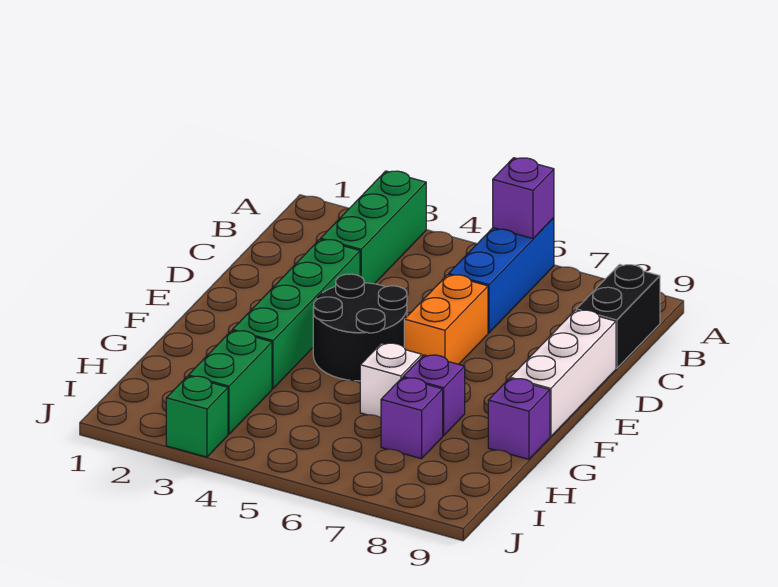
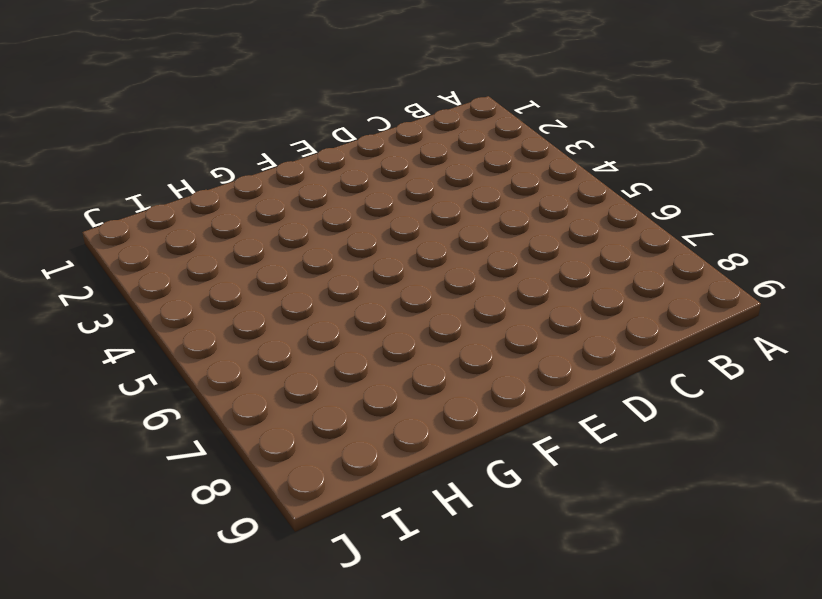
none -> green brick A3:C3 level 1
none -> blue brick A6:C6 level 1
none -> black brick B9:C9 level 1

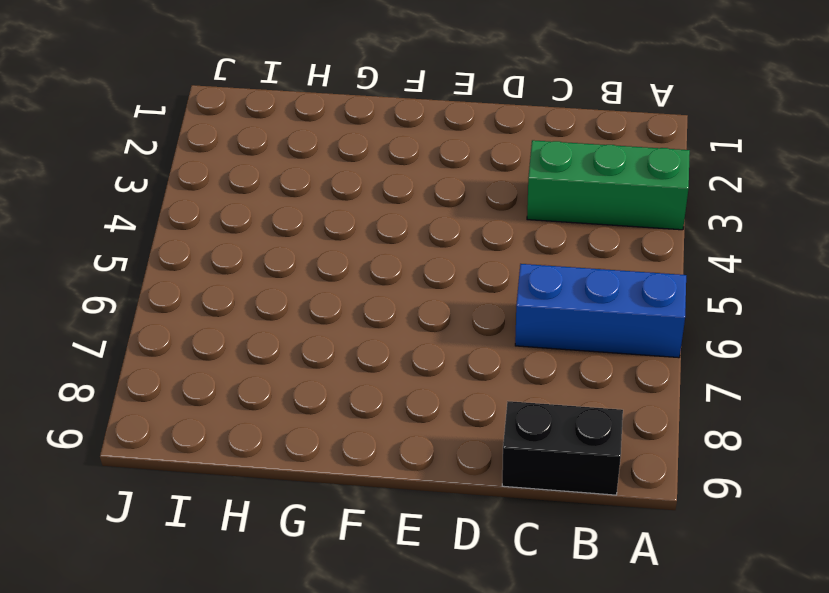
none -> green brick D3:G3 level 1
none -> orange brick D6:E6 level 1
none -> white brick D9:F9 level 1

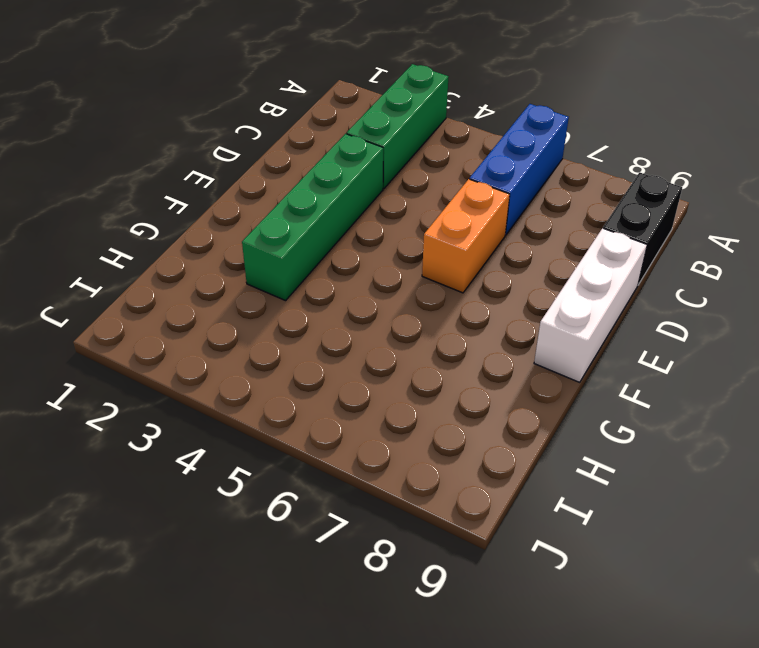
none -> black round brick E4:F5 level 1
none -> white brick G6 level 1
none -> purple brick G7 level 1

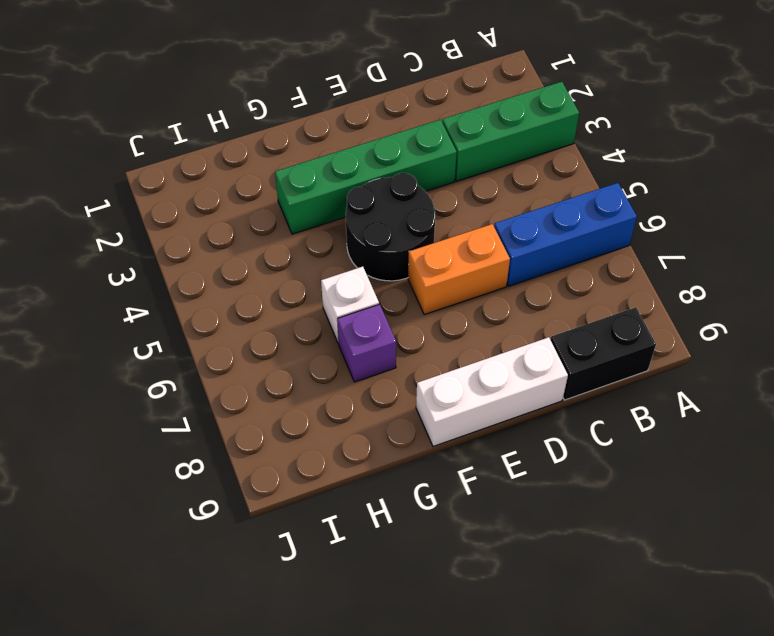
none -> purple brick G9 level 1
none -> green brick H3:I3 level 1
none -> purple brick H7 level 1

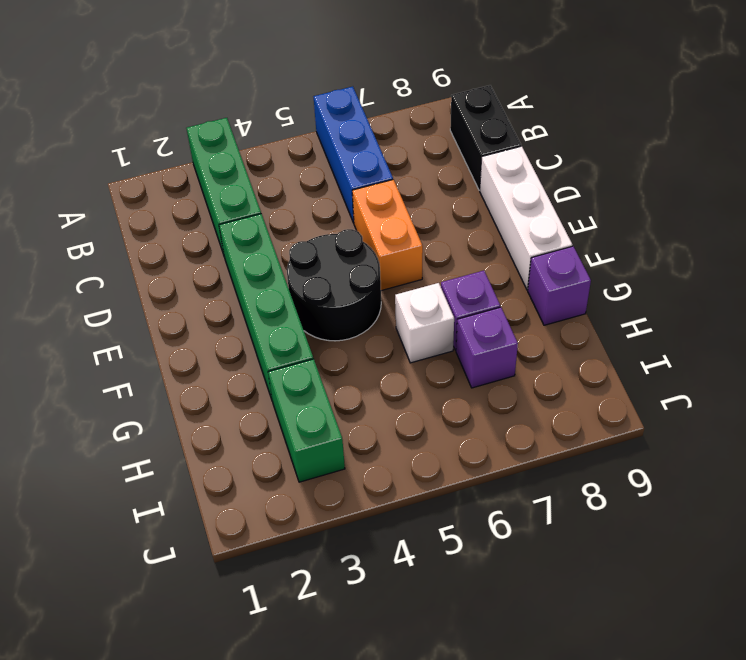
none -> green brick J3 level 1
none -> purple brick A6 level 2

